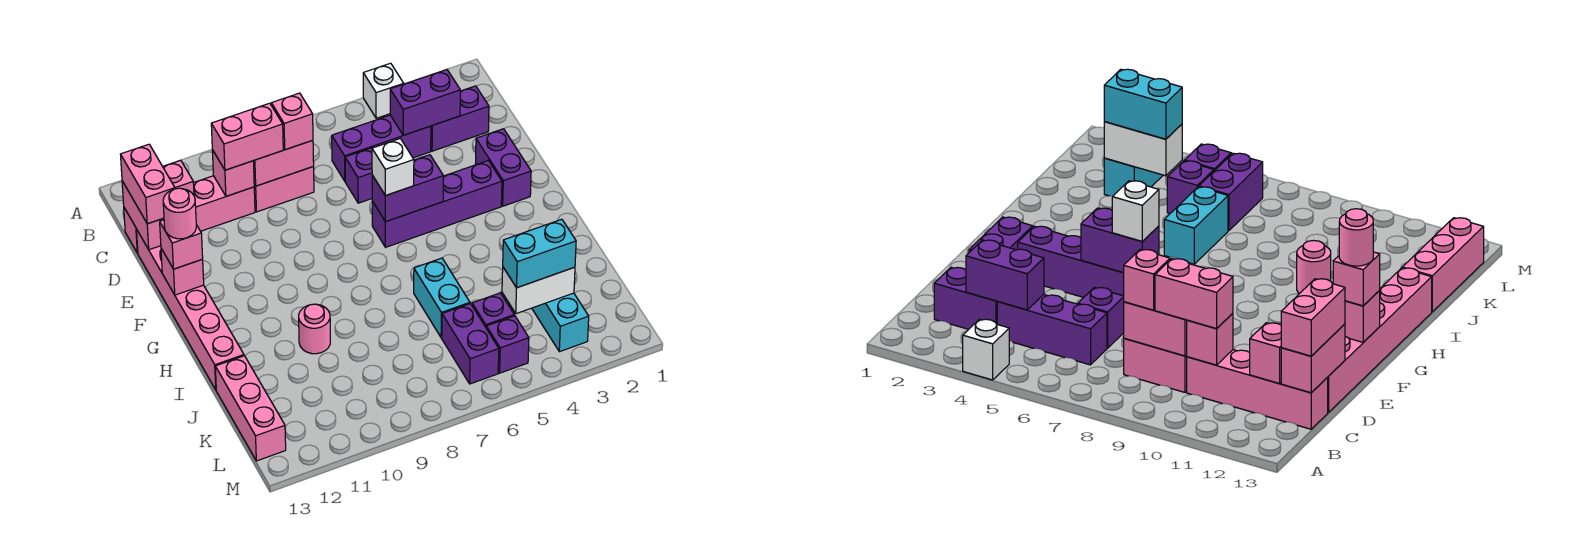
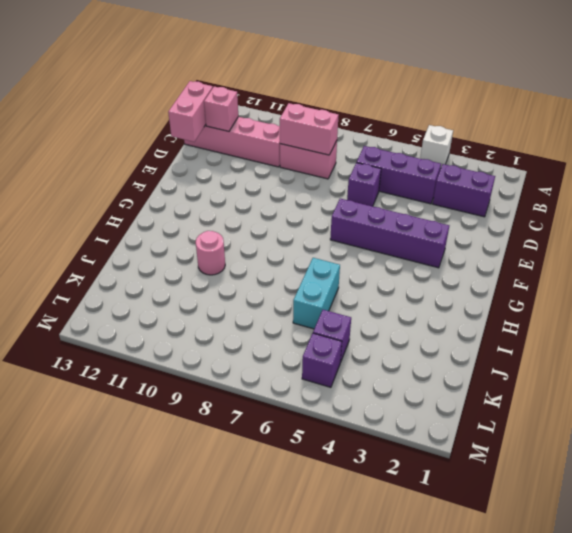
none -> pink brick D13:I13 level 1
none -> purple brick E2:F2 level 1
none -> pink brick J13:L13 level 1
none -> cyan brick K3:L3 level 1

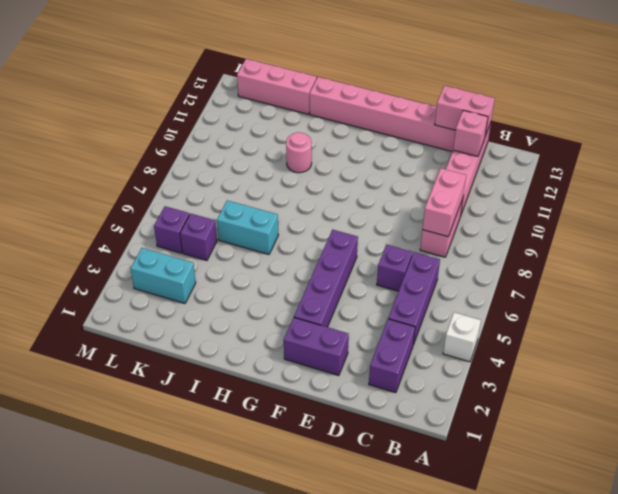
none -> purple brick K6:L6 level 1
none -> purple brick C3:C4 level 2
none -> pink brick C10 level 2
none -> purple brick F5:F6 level 2

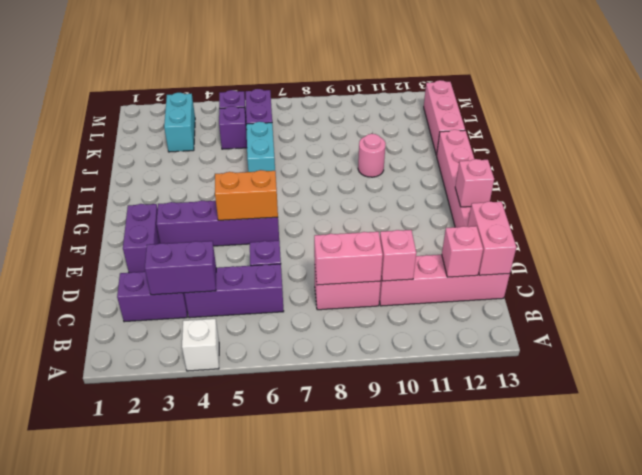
orange brick F5:F6 level 2 -> purple brick F5:F6 level 2
none -> white brick K3:K4 level 2
none -> pink brick C8 level 3
none -> pink brick C9:C10 level 3
none -> pink brick C13:D13 level 3

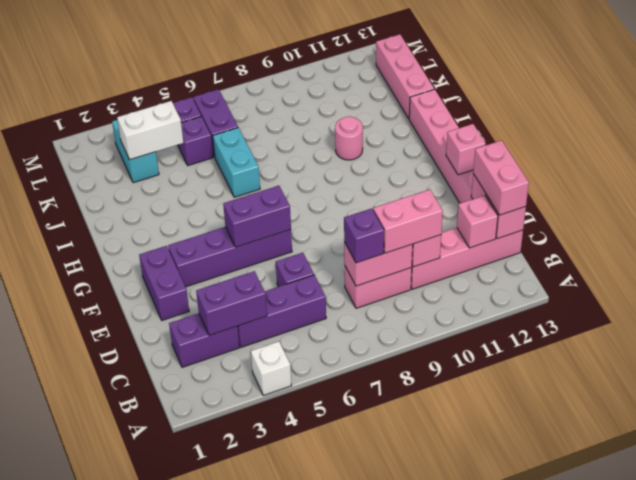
purple brick C8 level 3 -> pink brick C8 level 3
none -> white brick F6 level 3
none -> pink brick F13 level 3
none -> cyan brick K3:K4 level 3
none -> pink round brick F13 level 4

